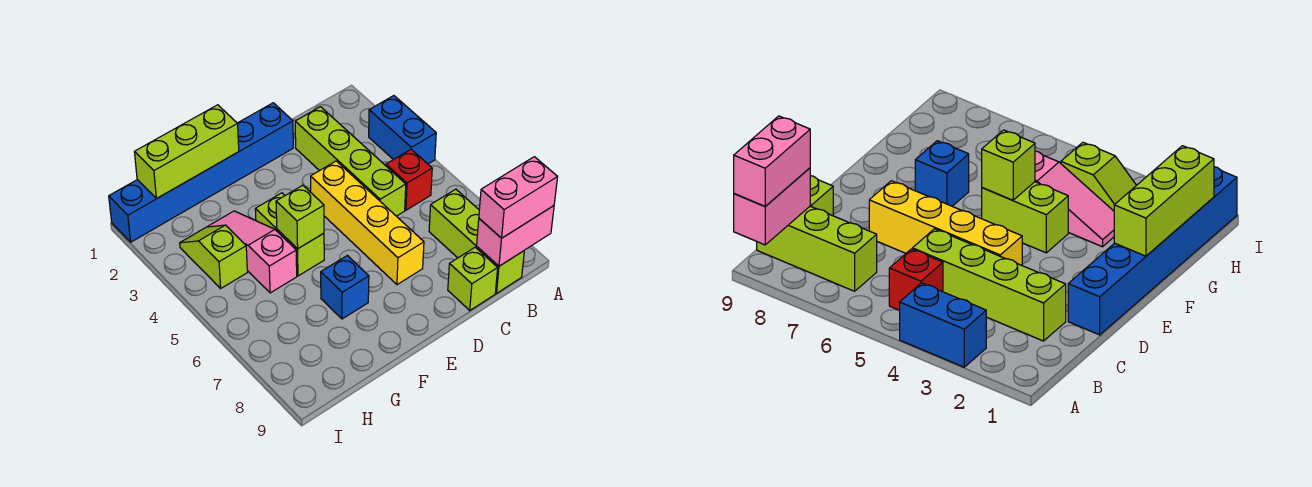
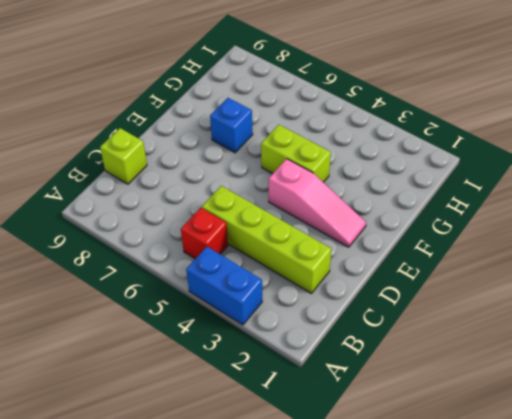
pink slope E2:E4 level 1 top 4 -> pink slope G3:G5 level 1 top 5
none -> lime brick B7:B9 level 1
none -> blue brick D1:I1 level 1
none -> yellow brick D4:D7 level 1

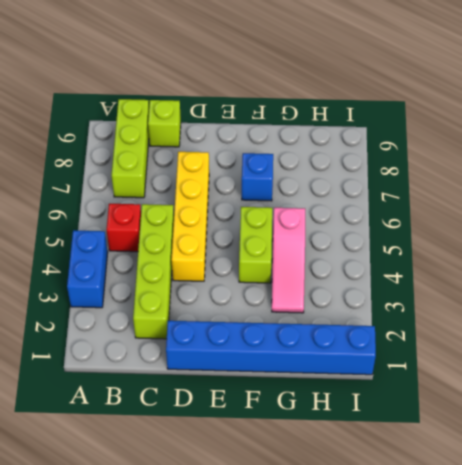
none -> lime slope H3:H4 level 1 top 4
none -> pink brick A9:B9 level 2
none -> lime brick F1:H1 level 2

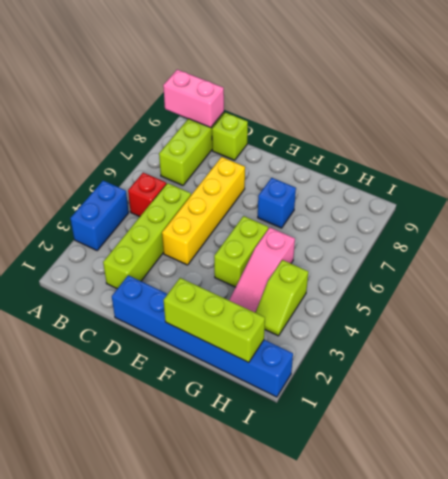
none -> lime brick F5 level 2
none -> pink brick A9:B9 level 3

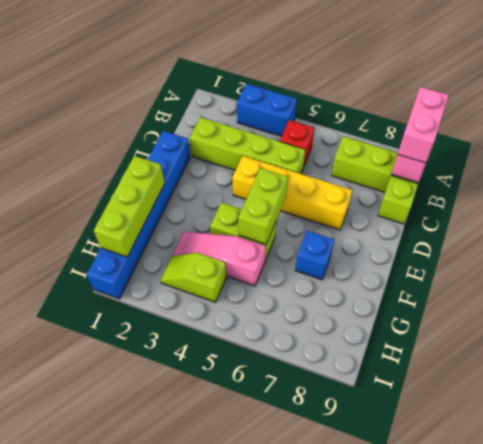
lime brick E5:F5 level 2 -> lime brick F5 level 2

